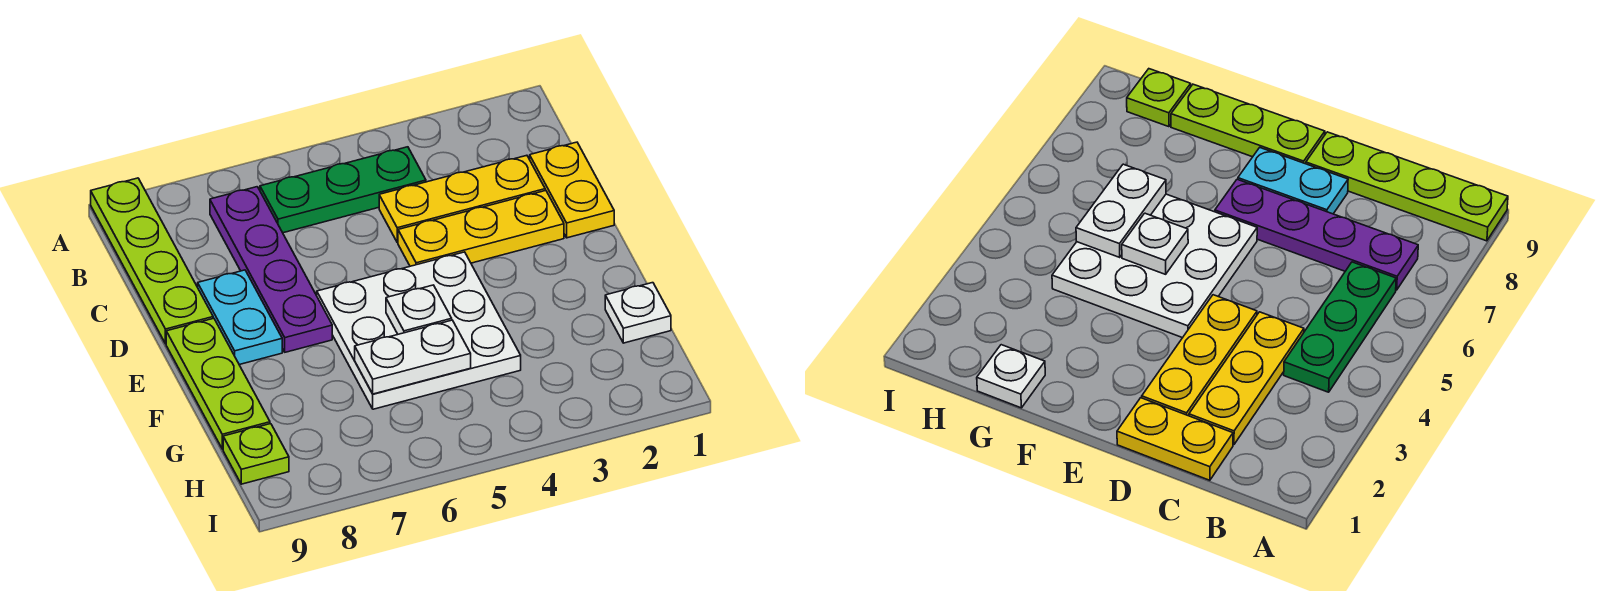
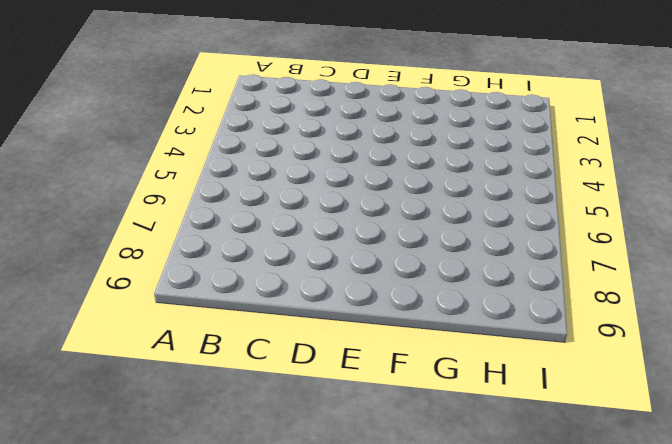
none -> lime plate A9:D9 level 1
none -> green plate B4:B6 level 1
none -> purple plate B7:E7 level 1

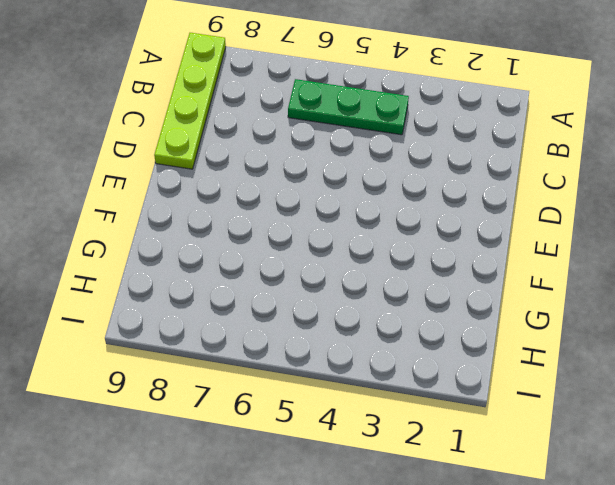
none -> purple plate B7:E7 level 1
none -> yellow plate C1:D1 level 1
none -> yellow plate C2:C4 level 1

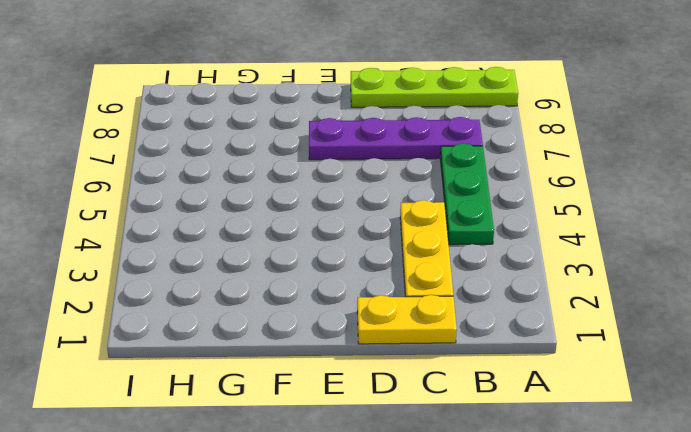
none -> yellow plate D2:D4 level 1
none -> cyan plate D8:E8 level 1
none -> white plate E4:G6 level 1

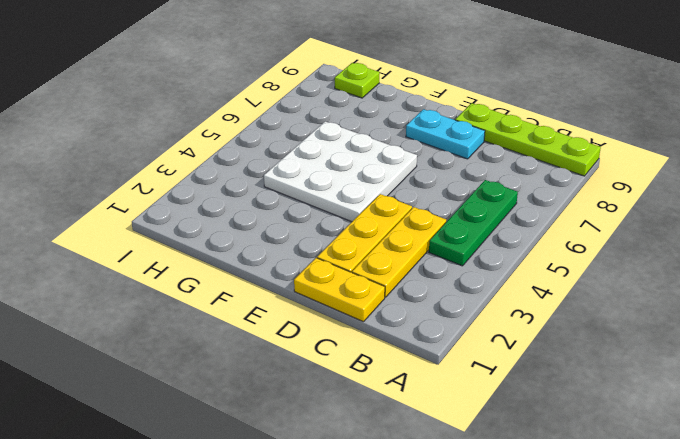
none -> purple plate B7:E7 level 1
none -> lime plate E9:G9 level 1
none -> white plate G1 level 1

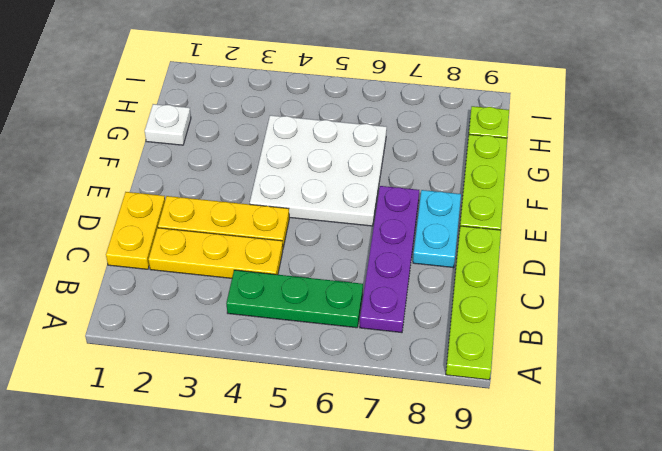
none -> white plate F5 level 2
none -> white plate G5:G6 level 2

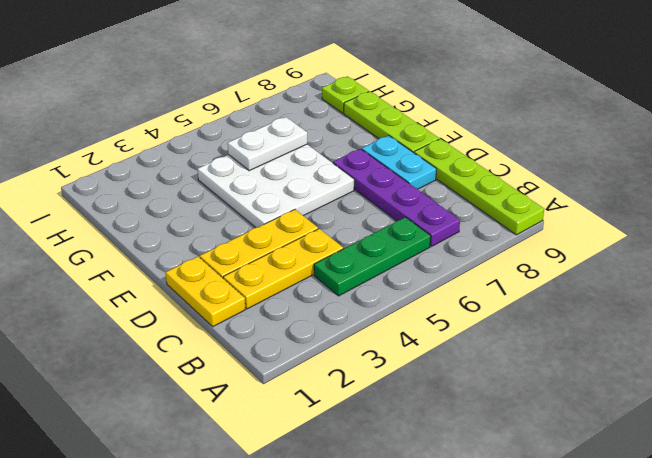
none -> white plate G1 level 1
none -> white plate F5 level 2

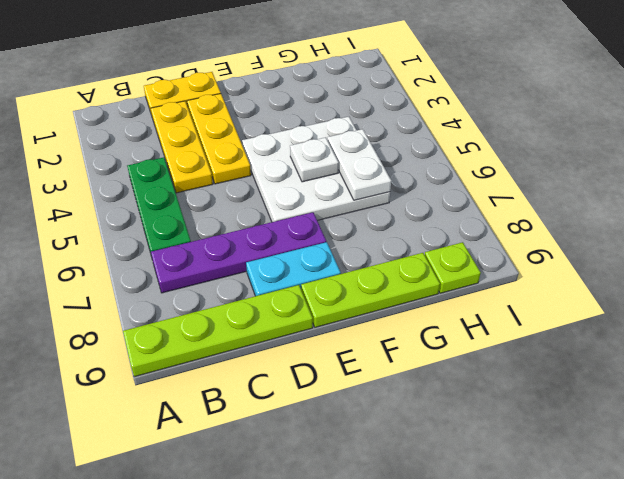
none -> white plate G1 level 1

